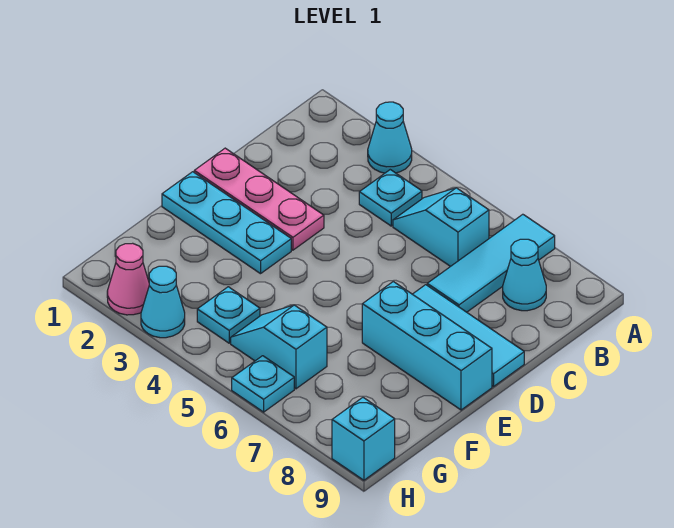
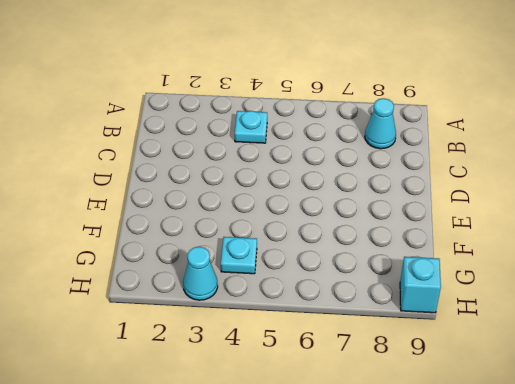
none -> cyan cone A3 level 1
none -> cyan tile A7:C7 level 1
none -> cyan slope B5:B6 level 1 top 6

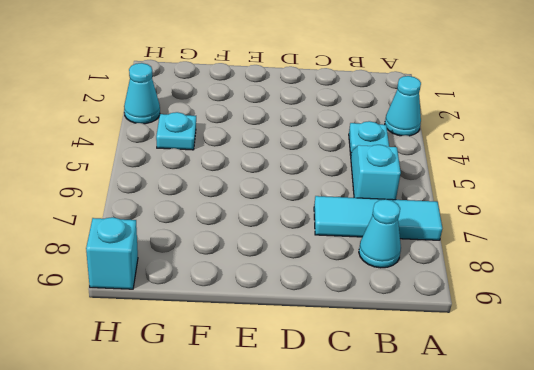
none -> pink plate D1:D3 level 1
none -> cyan tile D7:D9 level 1
none -> cyan plate E1:E3 level 1

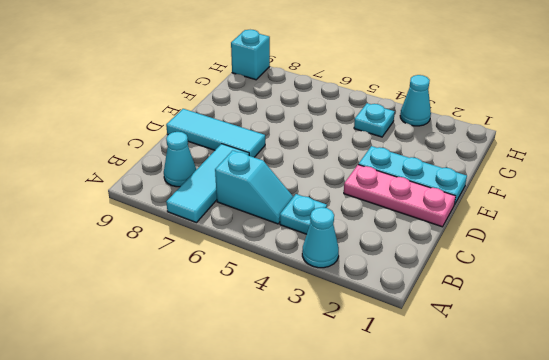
none -> cyan brick E7:E9 level 1
none -> cyan slope G5:G6 level 1 top 6
none -> pink cone H2 level 1

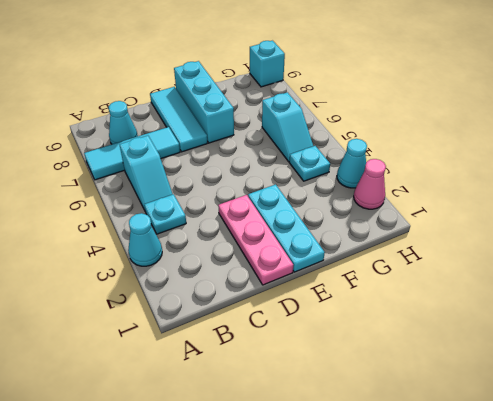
none -> cyan plate H6 level 1

